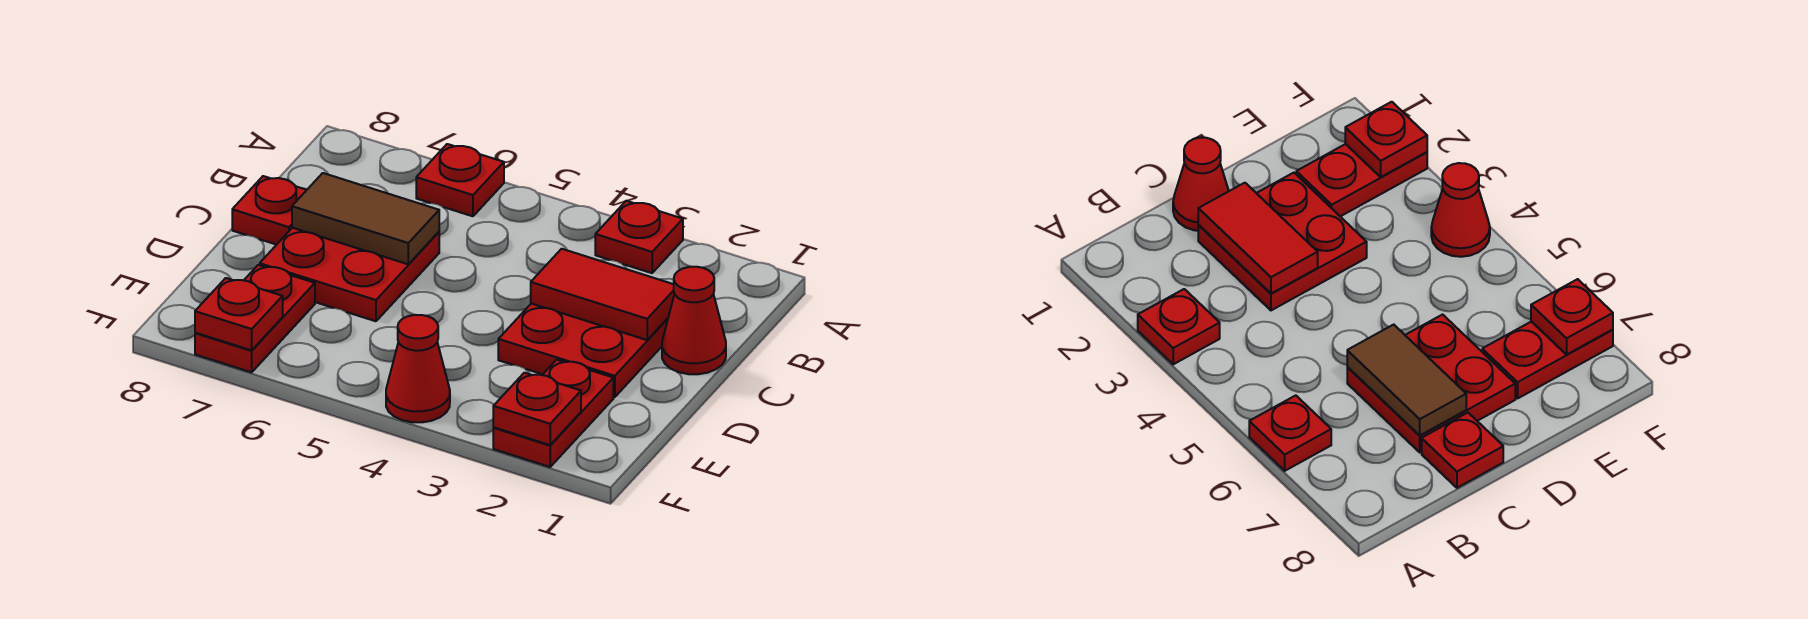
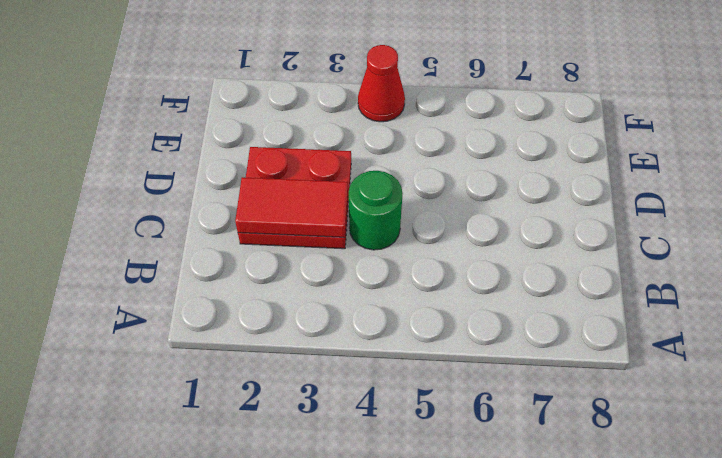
green round brick C4 level 1 -> none
none -> red plate A3 level 1
none -> red plate A6 level 1
none -> red cone C1 level 1

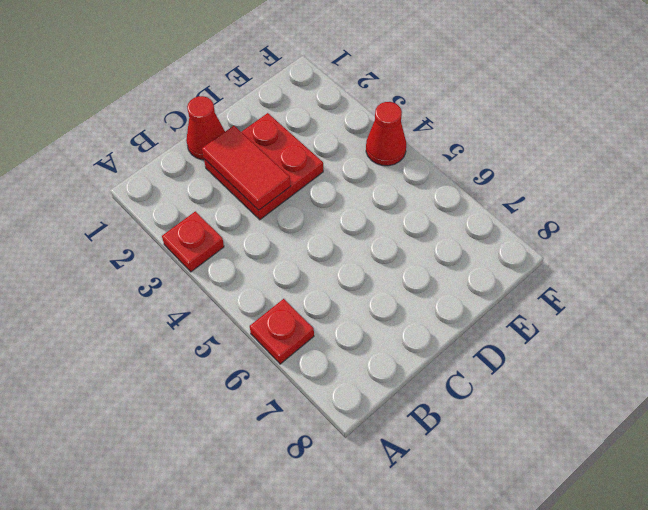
none -> red plate C6:D7 level 1
none -> red plate C8 level 1
none -> red plate E2:F2 level 1

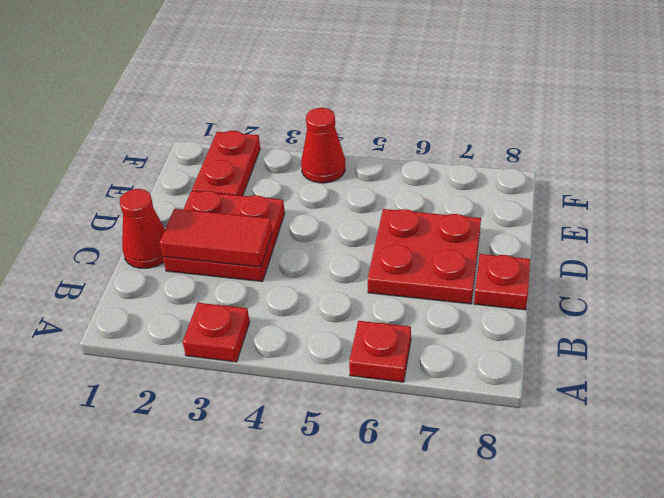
none -> red plate E7:F7 level 1
none -> brown tile C6:C7 level 2
none -> red plate F2 level 2

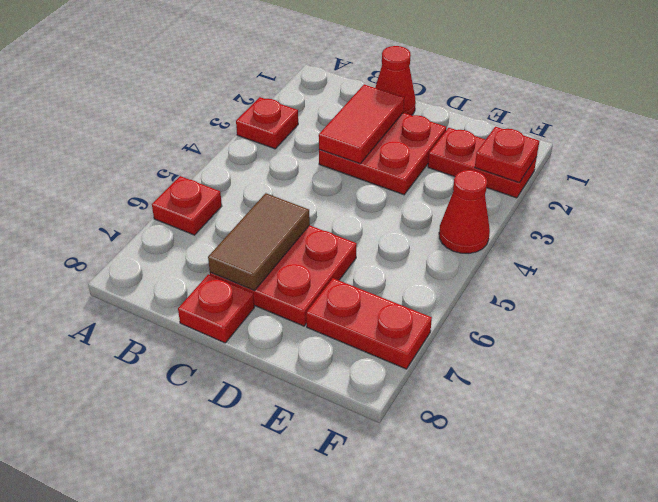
none -> red plate F7 level 2

